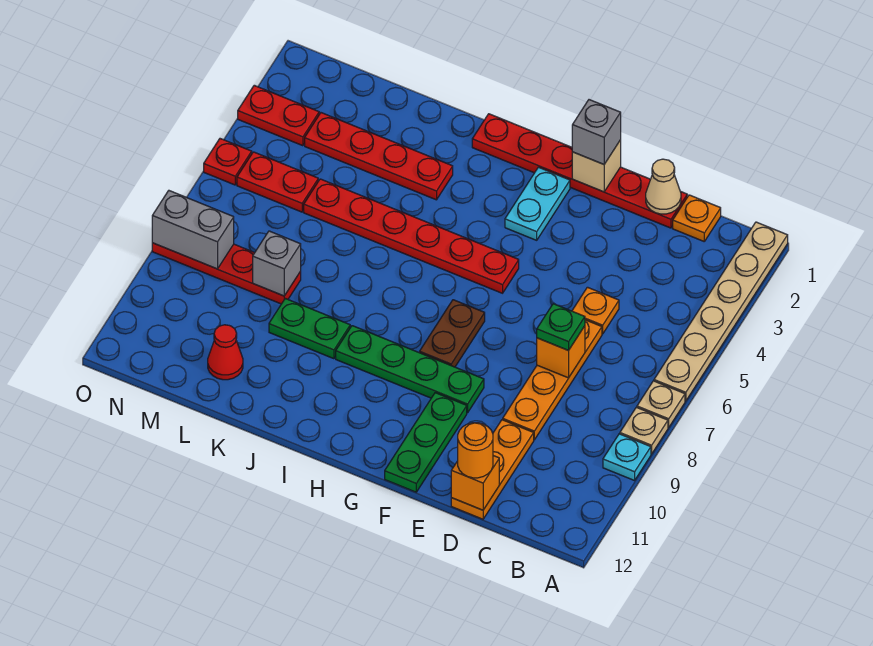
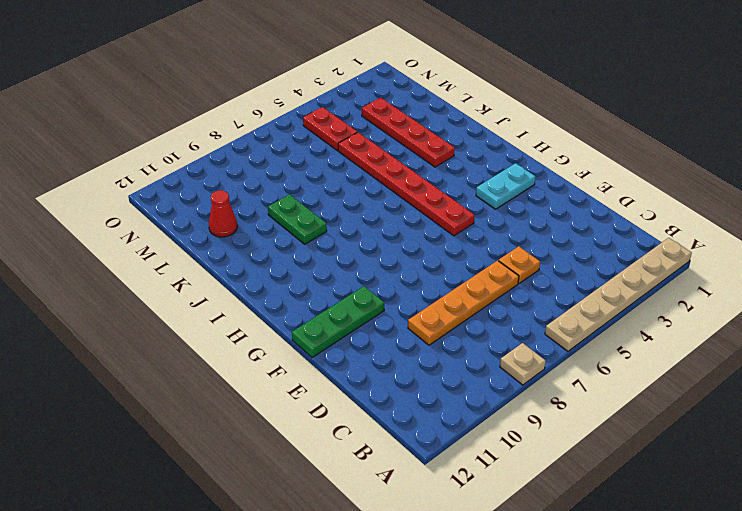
none -> tan plate A7 level 1
none -> cyan plate A9 level 1
none -> orange plate C1 level 1
none -> red plate D1:I1 level 1

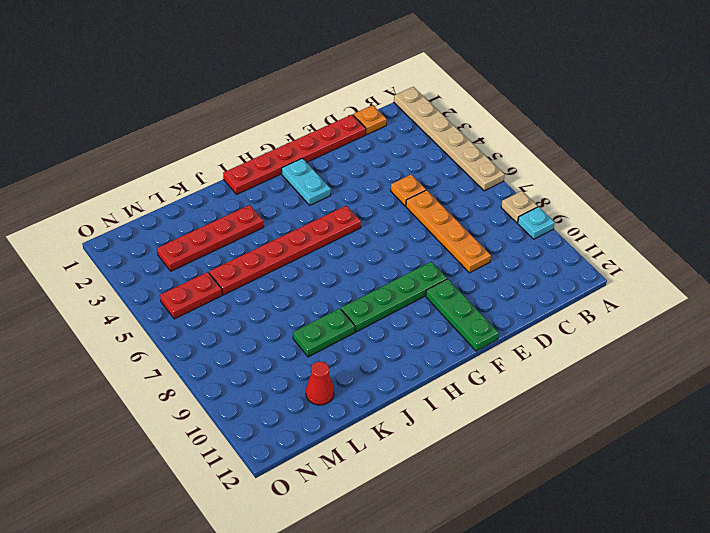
none -> tan plate A7 level 1
none -> orange plate D10:D12 level 1
none -> brown plate G7:G8 level 1
none -> red plate L8:O8 level 1

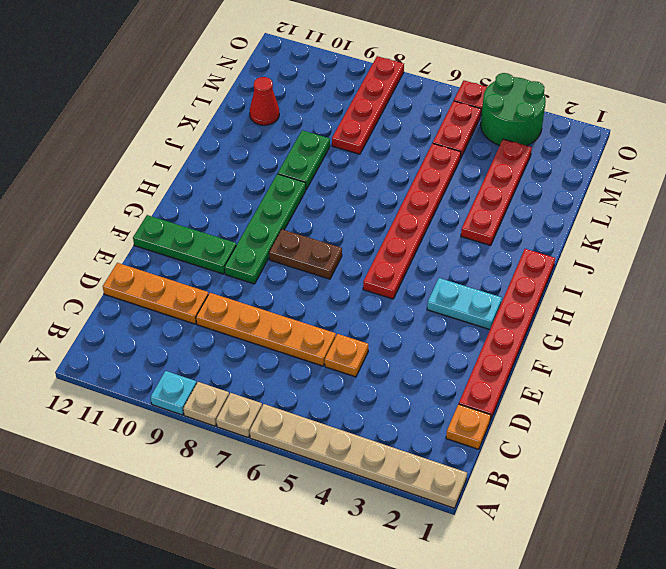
green round brick N3:O4 level 1 -> red plate N3:O3 level 1
none -> tan cone D1 level 2
none -> orange brick D7 level 2
none -> orange brick D12 level 2
none -> tan brick F1 level 2

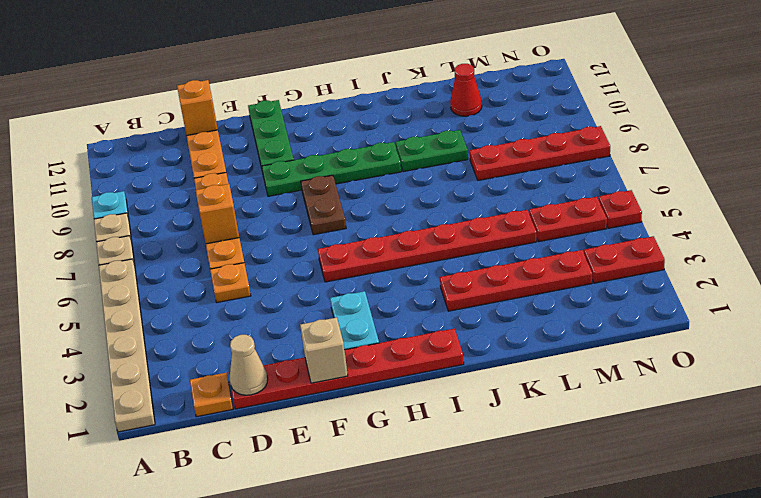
none -> grey brick L8 level 2
none -> grey brick N8:O8 level 2
none -> green plate D7 level 3
none -> orange round brick D12 level 3

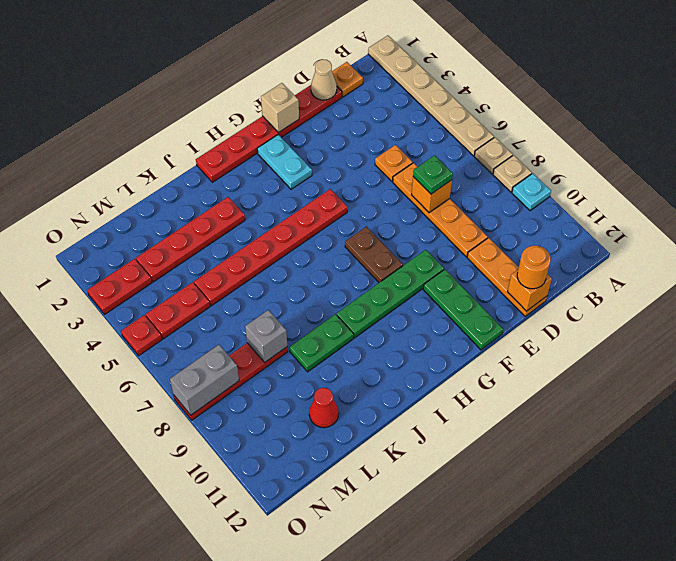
none -> grey brick F1 level 3

